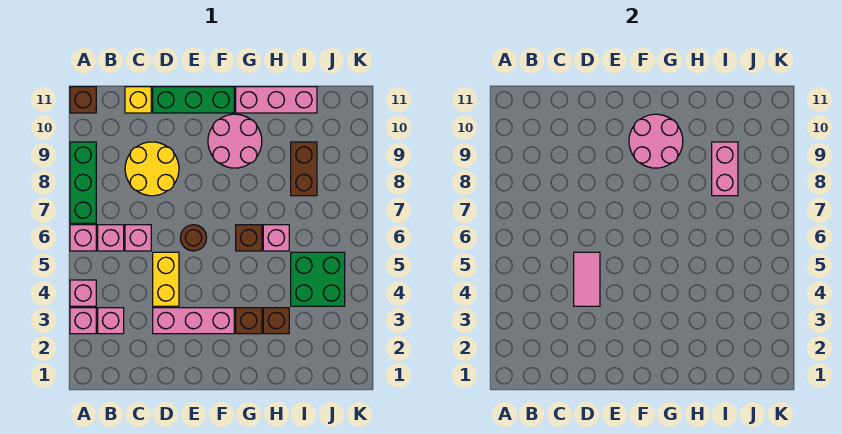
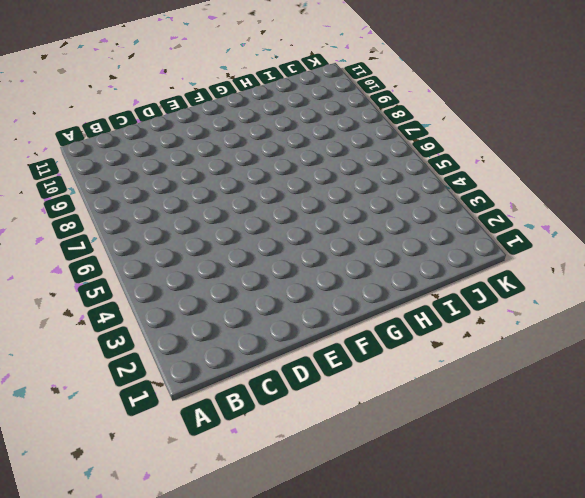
none -> pink brick A3 level 1
none -> pink brick A4 level 1
none -> pink brick A6 level 1

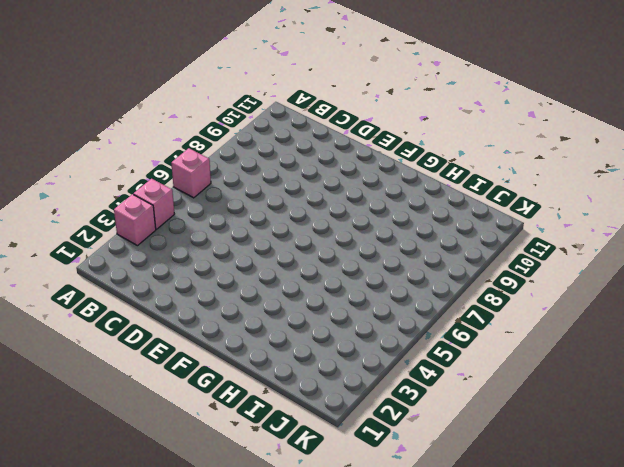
none -> green brick A7:A9 level 1
none -> brown brick A11 level 1
none -> pink brick B3 level 1

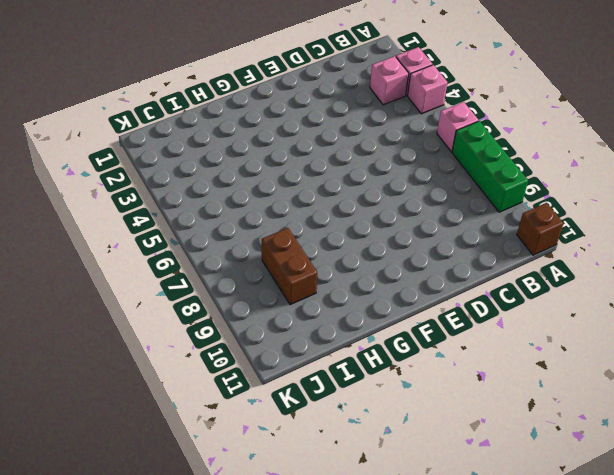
none -> pink brick B6 level 1
none -> pink brick C6 level 1
none -> yellow round brick C8:D9 level 1

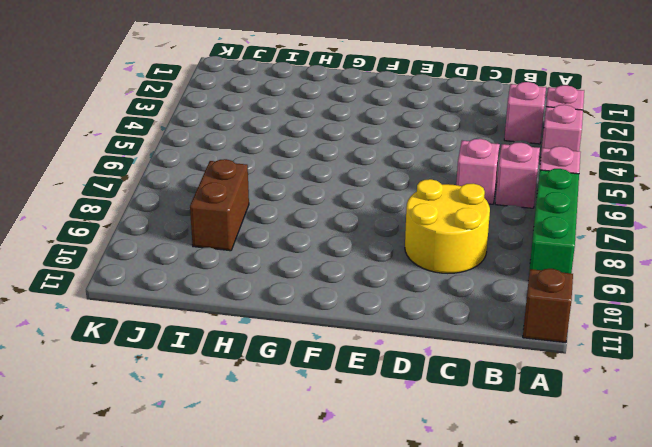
none -> yellow brick C11 level 1
none -> pink brick D3:F3 level 1
none -> yellow brick D4:D5 level 1

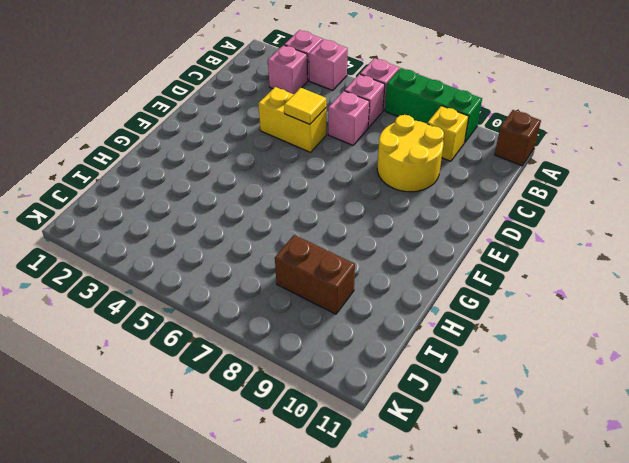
yellow brick B9 level 1 -> yellow brick C11 level 1
yellow tile D5 level 2 -> pink tile D4:D5 level 2
none -> pink brick D3:F3 level 1
none -> green brick D11:F11 level 1
none -> brown round brick E6 level 1

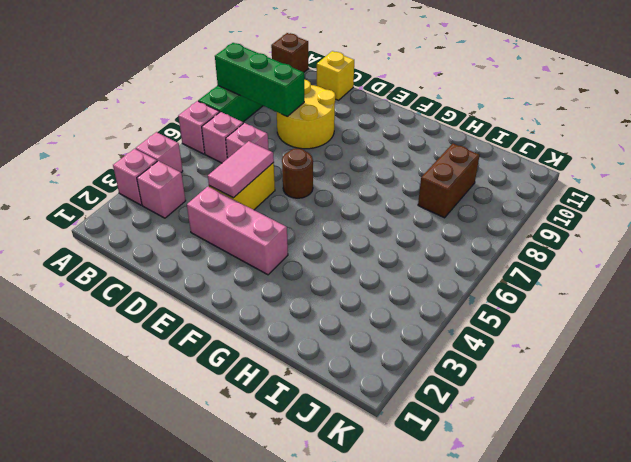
green brick A8:C8 level 2 -> green brick D11:F11 level 1
none -> pink round brick F9:G10 level 1
none -> brown brick G3 level 1
none -> brown brick G6 level 1

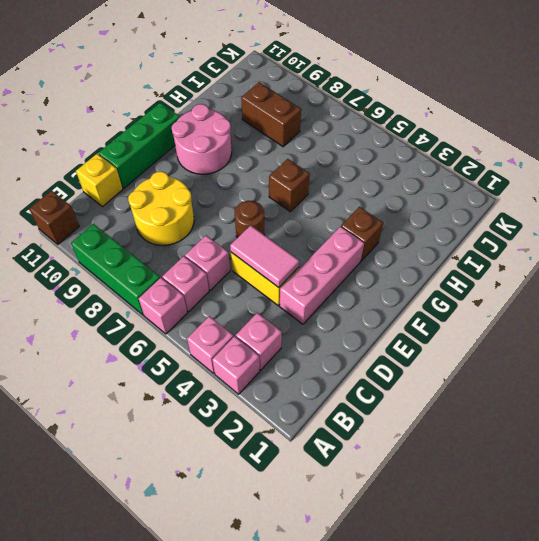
none -> pink brick G11:I11 level 1
none -> brown brick H3 level 1
none -> pink brick H6 level 1

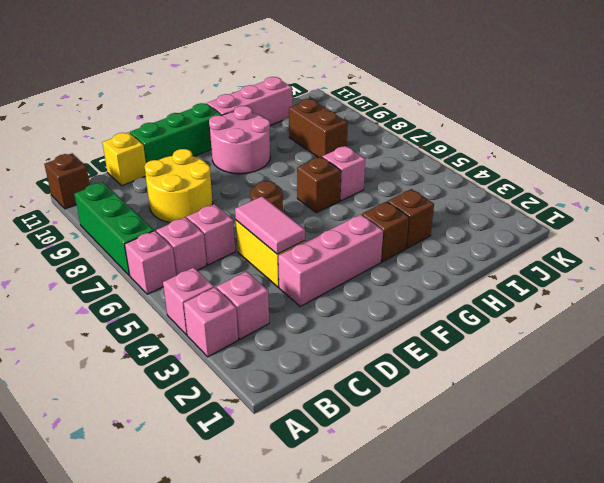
none -> green brick I4:J5 level 1
none -> pink round brick F9:G10 level 2
none -> pink brick I8:I9 level 2

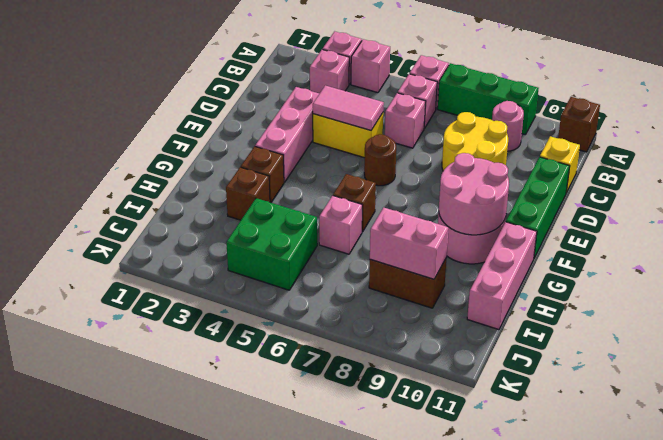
pink round brick B9 level 1 -> none

